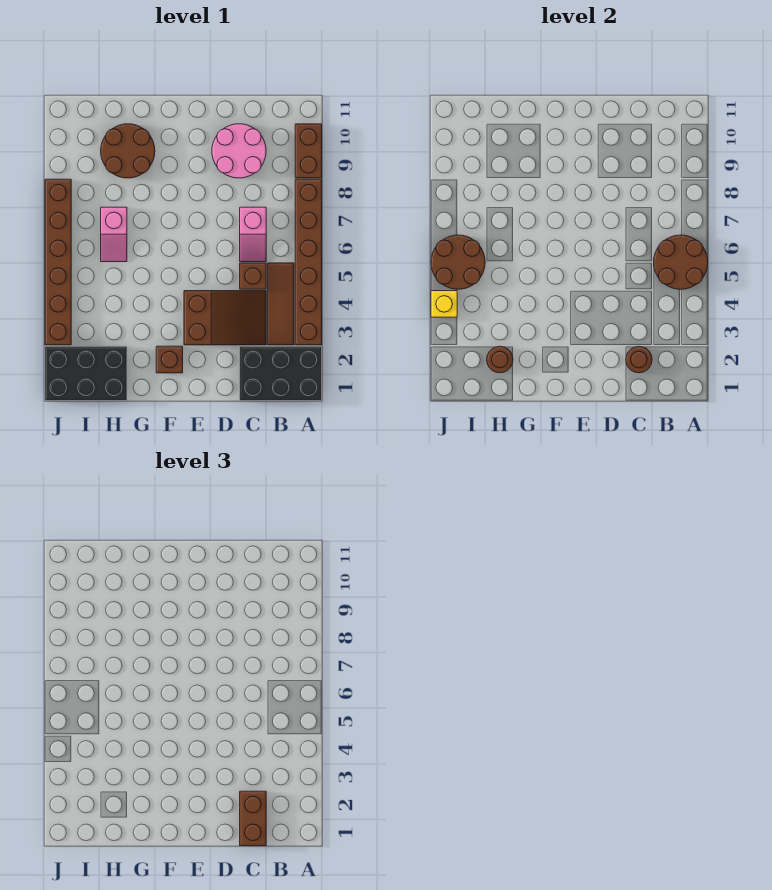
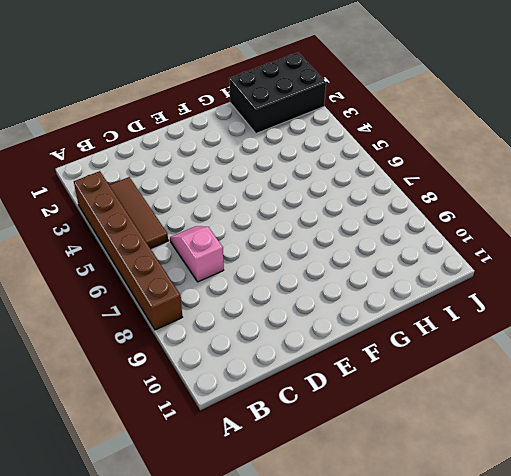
none -> black brick A1:C2 level 1
none -> brown brick A9:A10 level 1
none -> brown slope C3:E4 level 1 top E

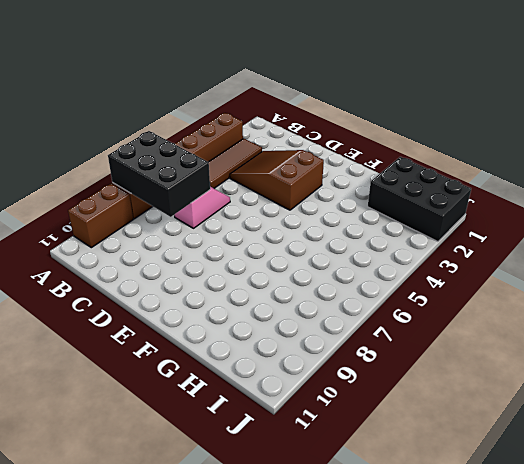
black brick A7:C8 level 2 -> black brick A1:C2 level 1
none -> brown brick C5 level 1
none -> pink round brick C9:D10 level 1
none -> brown brick F2 level 1

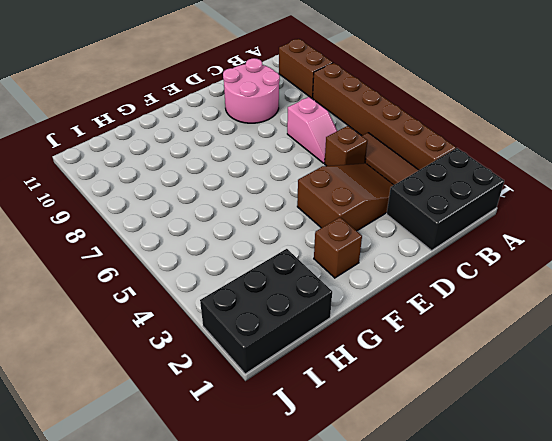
none -> brown round brick G9:H10 level 1
none -> pink slope H6:H7 level 1 top 7
none -> brown brick J3:J8 level 1

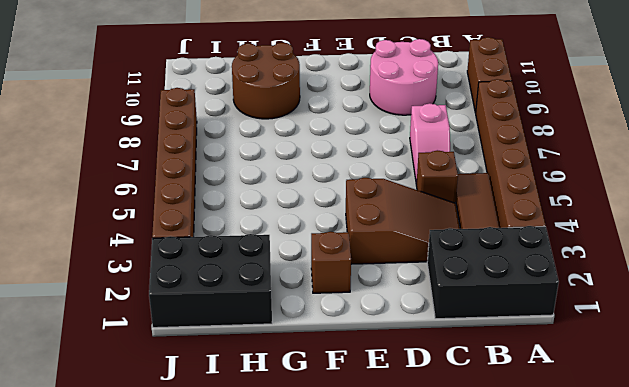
none -> pink slope H6:H7 level 1 top 7
none -> brown round brick A5:B6 level 2
none -> brown round brick C2 level 2

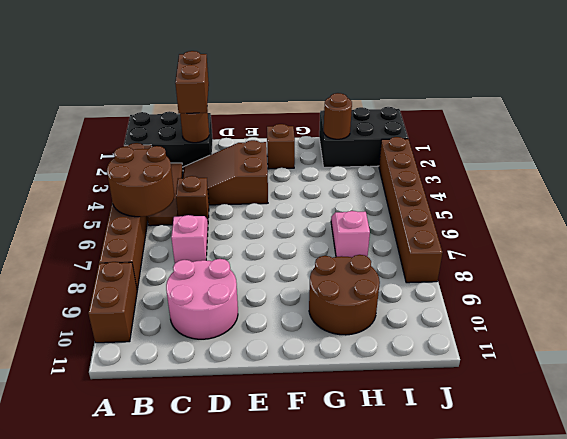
none -> brown round brick I5:J6 level 2
none -> yellow brick J4 level 2

